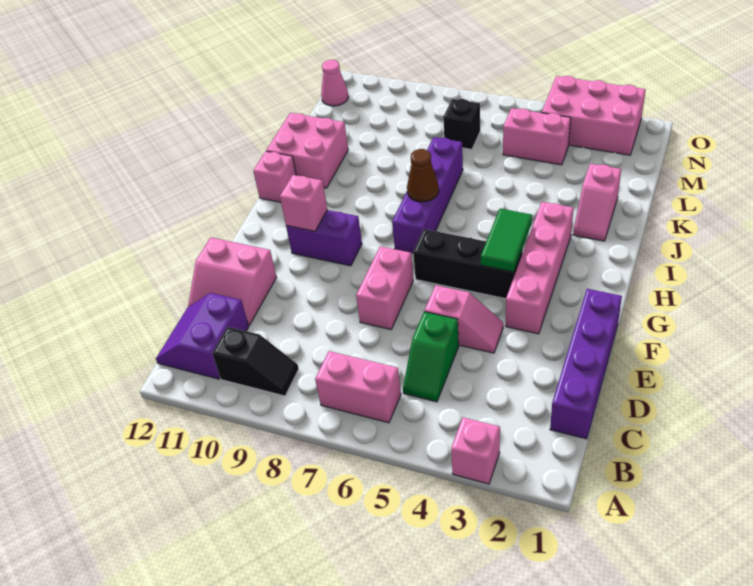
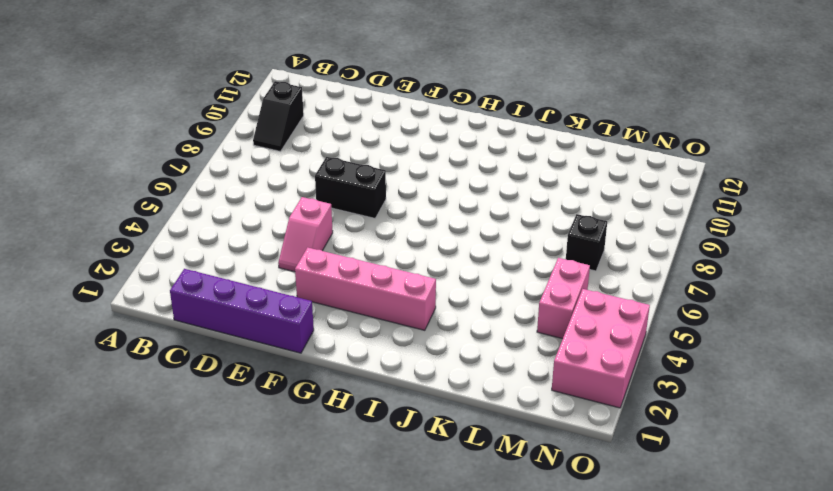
black brick E7:F7 level 1 -> pink brick E7:F7 level 1
none -> pink brick A3 level 1
none -> pink brick B6:B7 level 1
none -> purple slope B11:C12 level 1 top 11

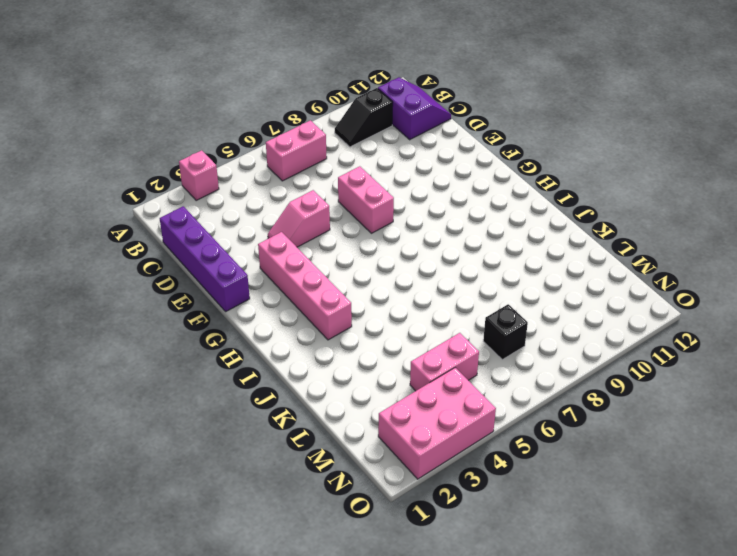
none -> green slope C5:D5 level 1 top D
none -> pink slope D11:E12 level 1 top E
none -> black brick G4:G6 level 1

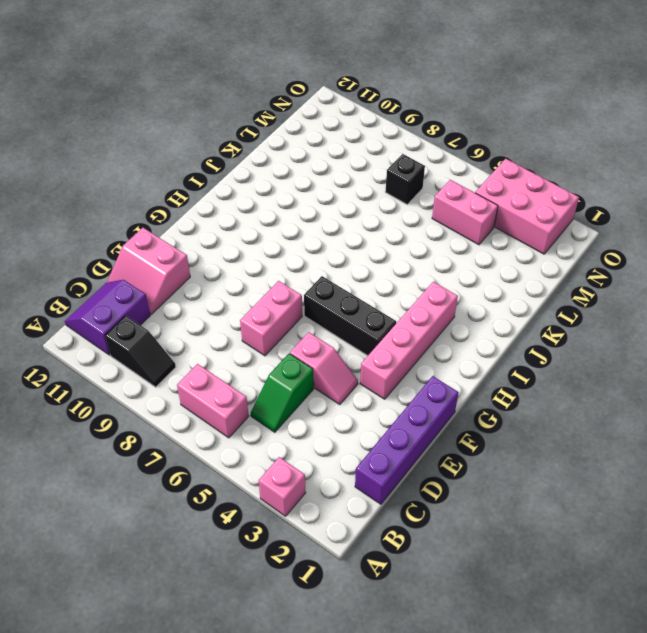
none -> purple brick G9:G10 level 1
none -> purple brick H7:K7 level 1
none -> pink brick I12 level 1

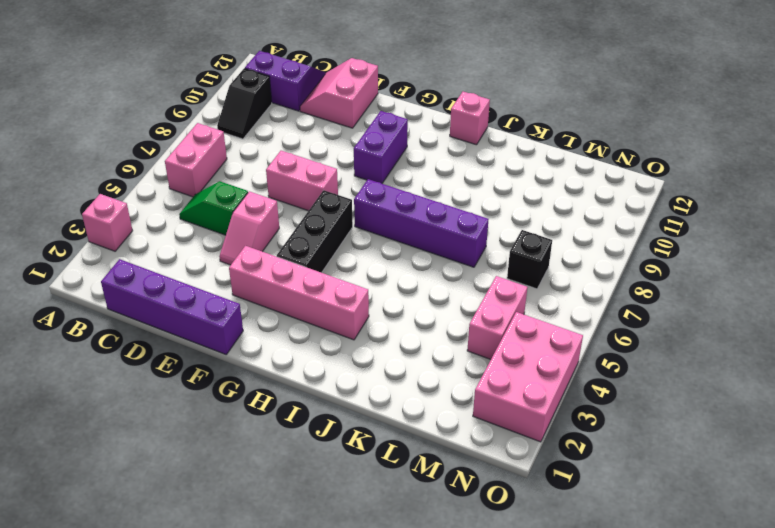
none -> pink slope J2:K2 level 1 top K
none -> pink brick J11:K12 level 1
none -> pink cone N12 level 1

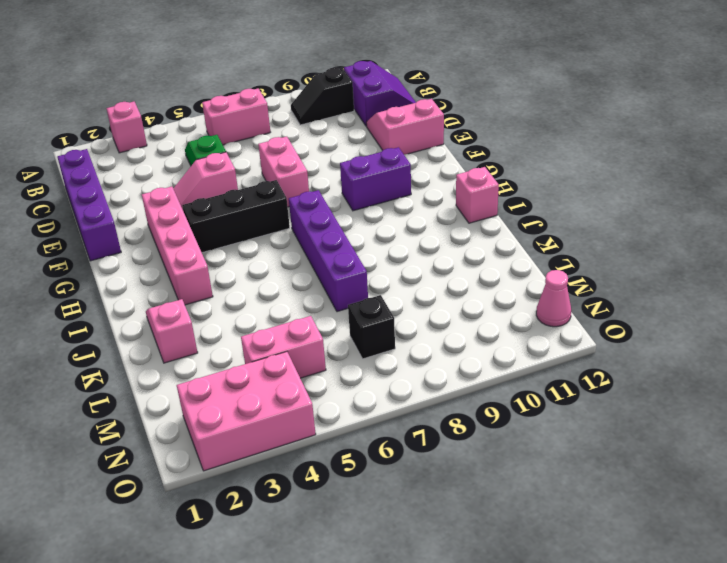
none -> pink brick J11:K12 level 1
none -> green tile G4:H4 level 2
none -> pink brick G10 level 2

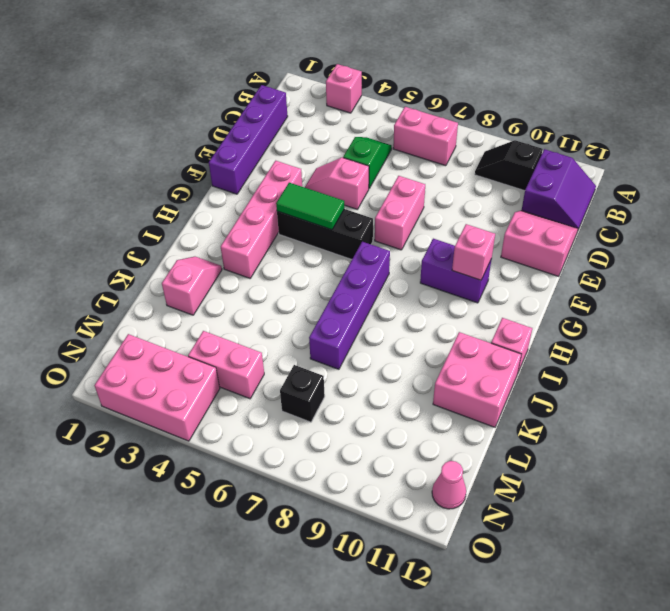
green tile G4:G5 level 2 -> green tile G4:H4 level 2
none -> brown cone I7 level 2

